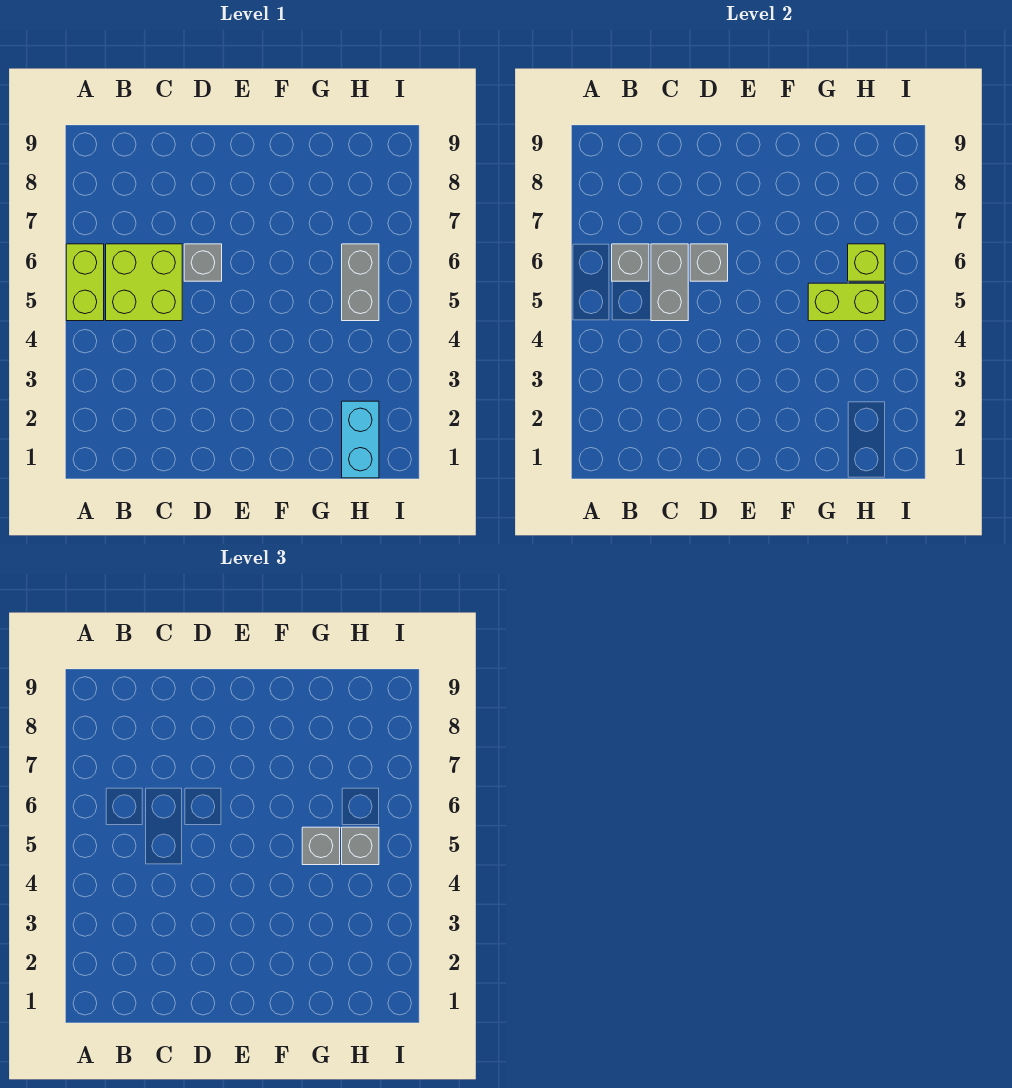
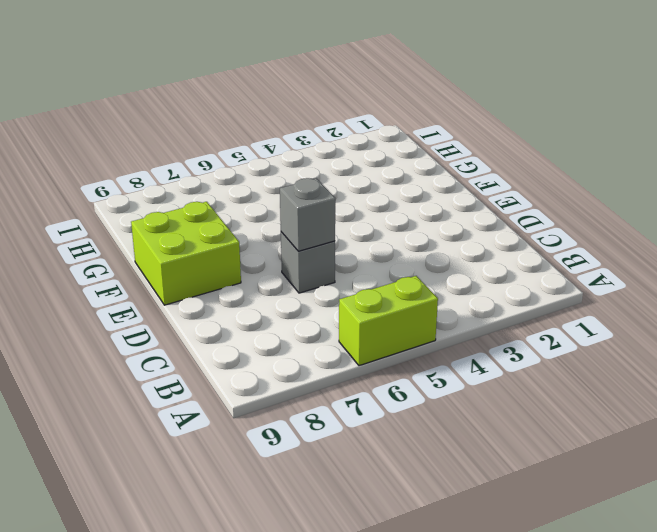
lime brick E8:F9 level 1 -> lime brick B5:C6 level 1
none -> cyan brick H1:H2 level 1
none -> grey brick H5:H6 level 1
none -> grey brick B6 level 2

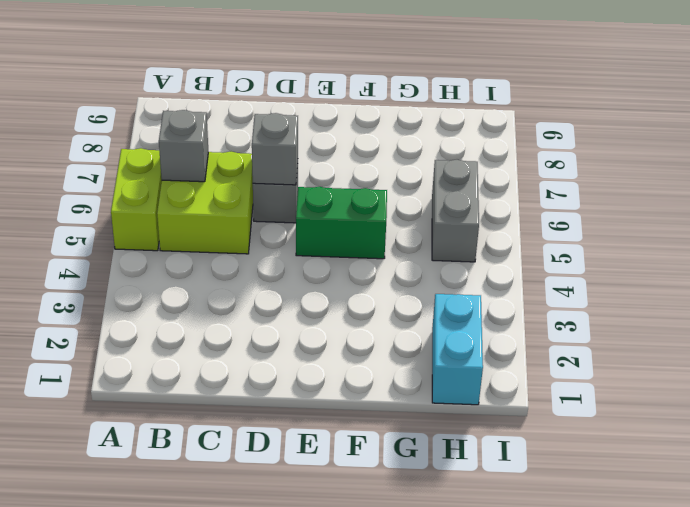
green brick E5:F5 level 1 -> none
none -> grey brick C5:C6 level 2
none -> lime brick G5:H5 level 2
none -> lime brick H6 level 2

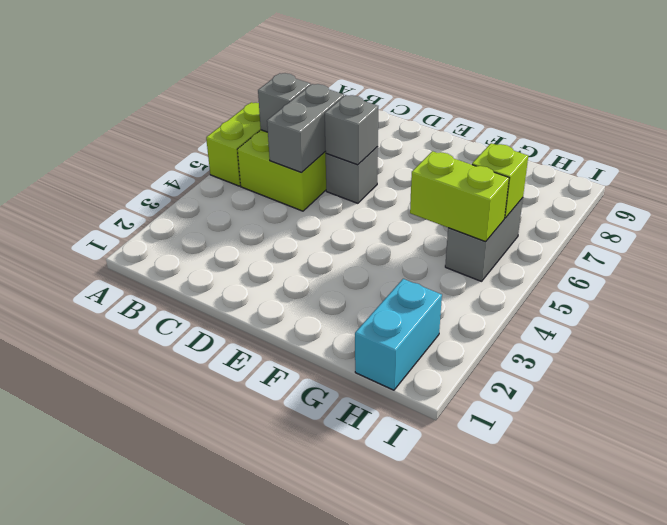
none -> grey brick G5 level 3
none -> grey brick H5 level 3

